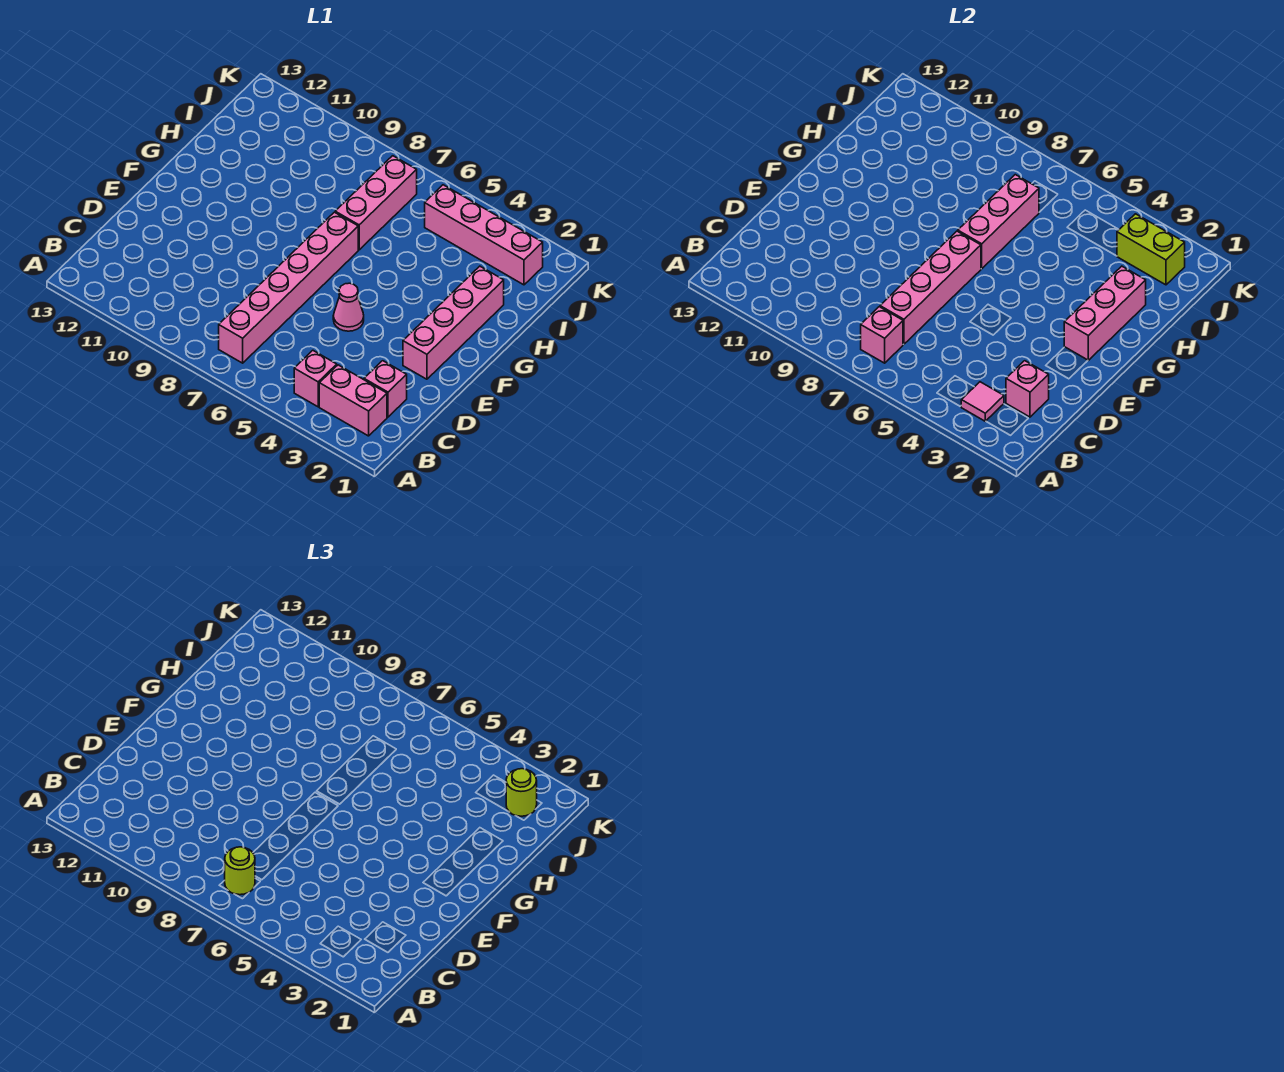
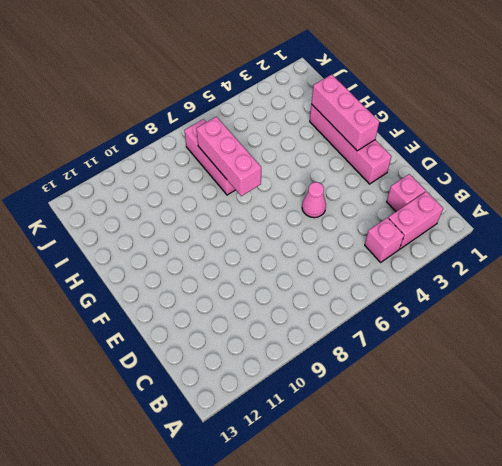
none -> pink brick B7:G7 level 1
none -> pink brick J2:J5 level 1
none -> pink tile B3 level 2

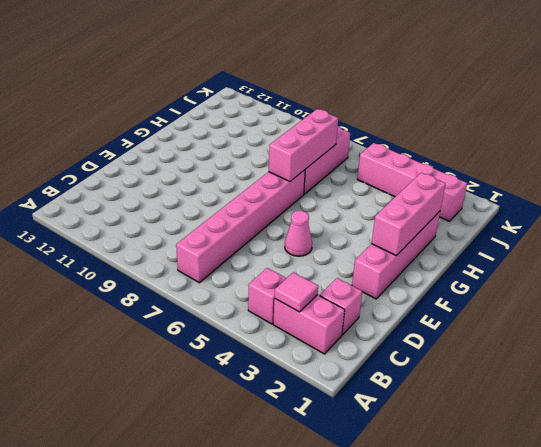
none -> pink brick B7 level 2
none -> pink brick C2 level 2
none -> pink brick C7:F7 level 2

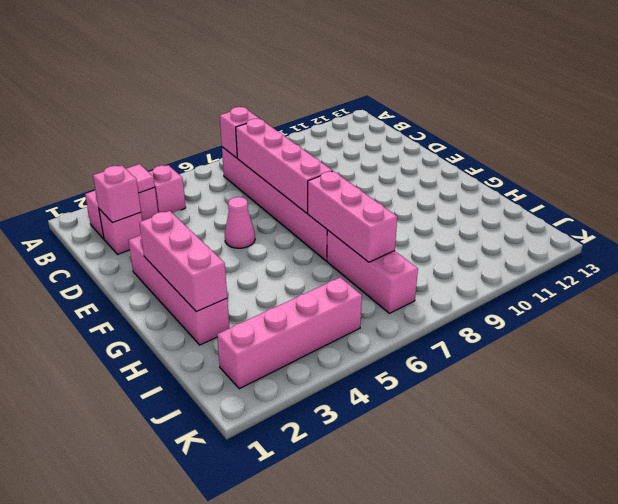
none -> lime brick J2:J3 level 2
none -> lime round brick B7 level 3
none -> lime round brick J2 level 3

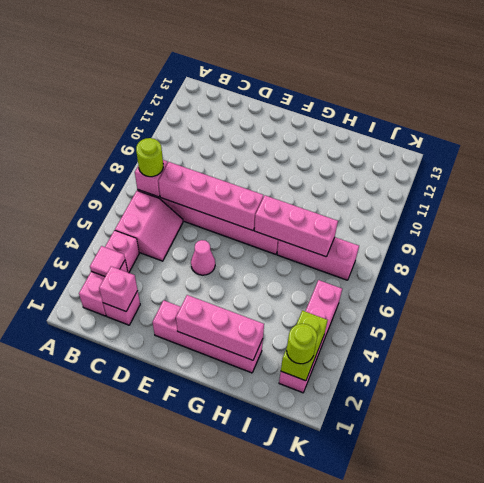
pink slope B5:C6 level 1 top B -> none

